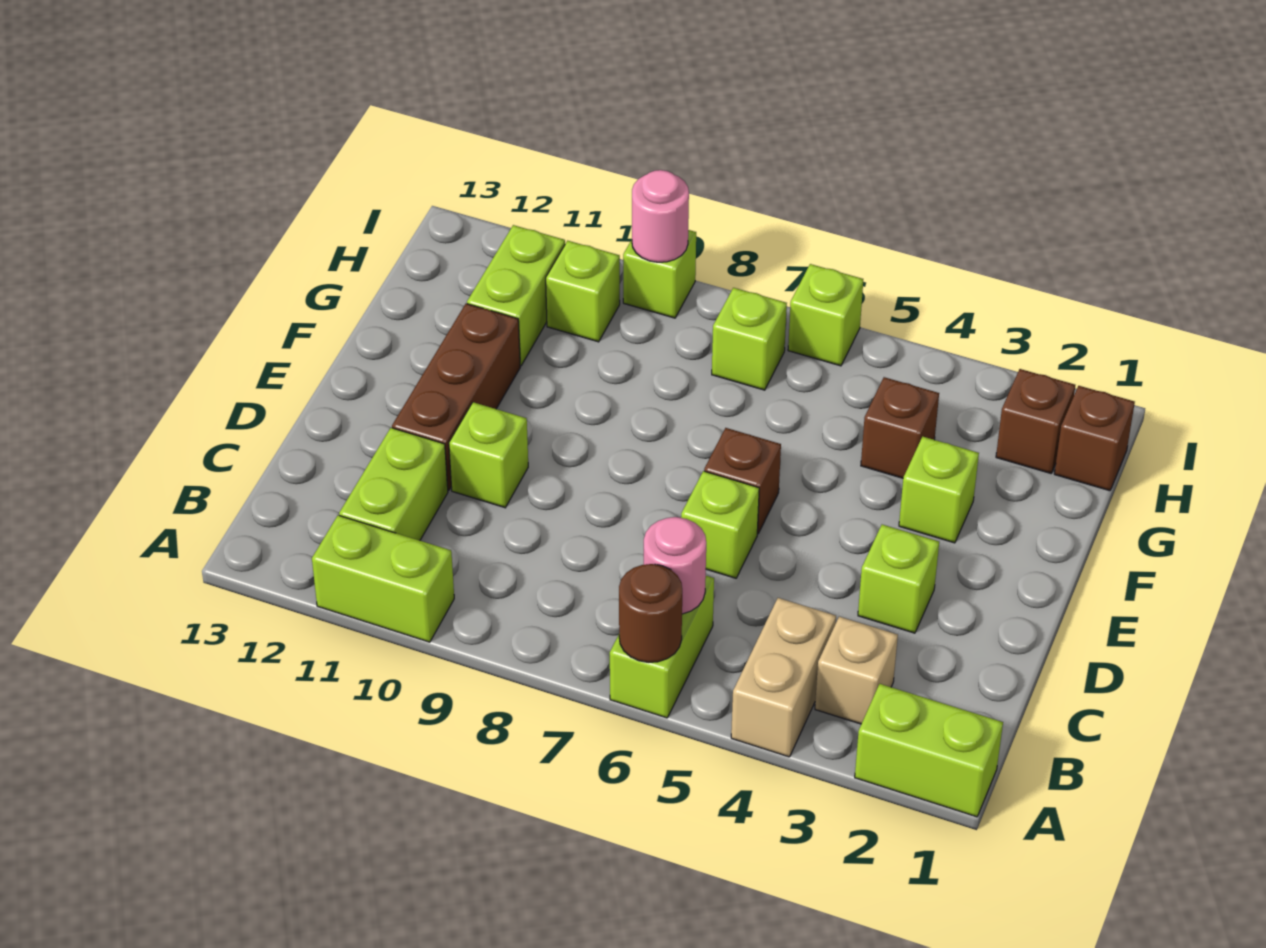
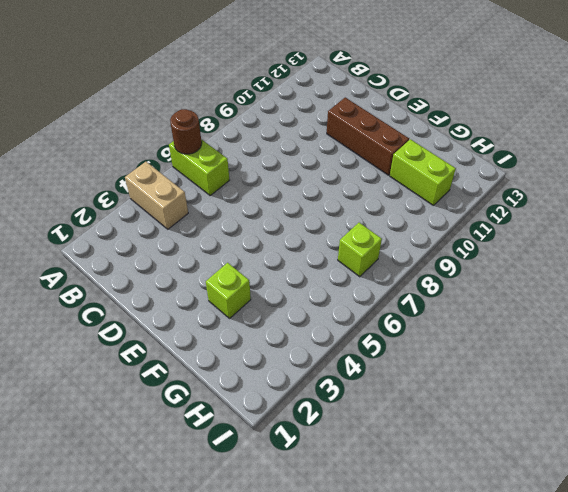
none -> lime brick A1:A2 level 1
none -> lime brick A10:A11 level 1
none -> tan brick B3 level 1

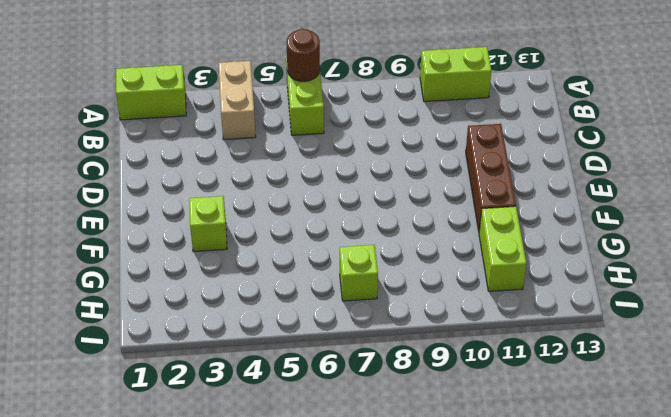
none -> tan brick B3 level 1
none -> lime brick B11:C11 level 1
none -> lime brick D3 level 1

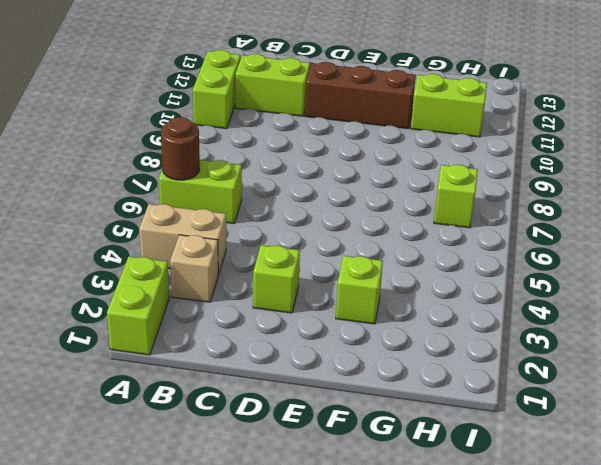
none -> lime brick D6 level 1
none -> lime brick D10 level 1
none -> brown brick E6 level 1

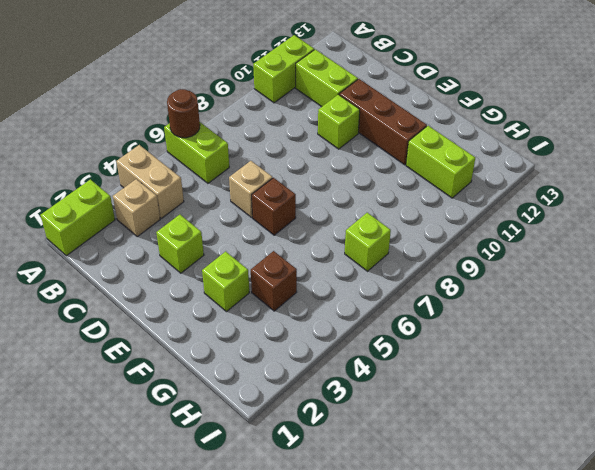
tan brick D6 level 1 -> lime brick D6 level 1
none -> brown brick H1 level 1
none -> brown brick H2 level 1
none -> lime brick H10 level 1

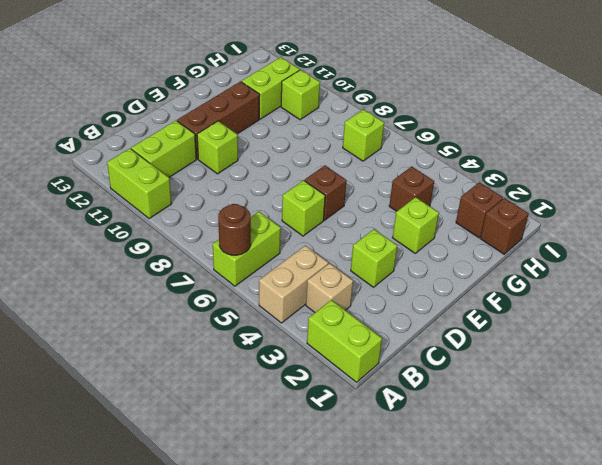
none -> lime brick I6 level 1
none -> lime brick I9 level 1
none -> pink round brick B6 level 2

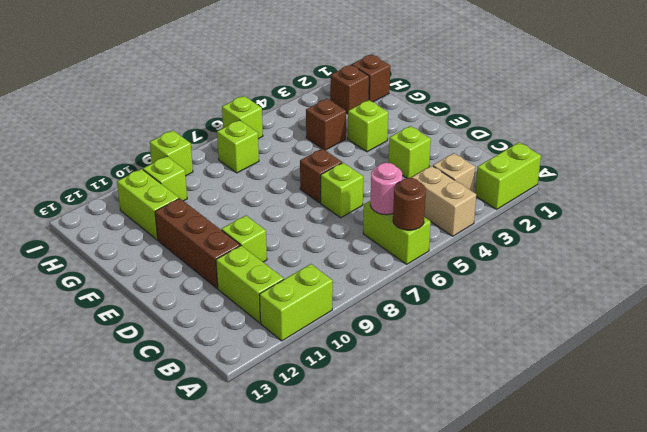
none -> pink round brick I9 level 2

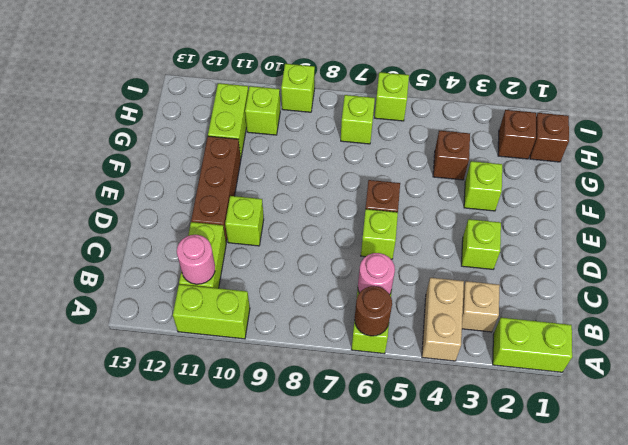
pink round brick B11 level 2 -> pink round brick I9 level 2

